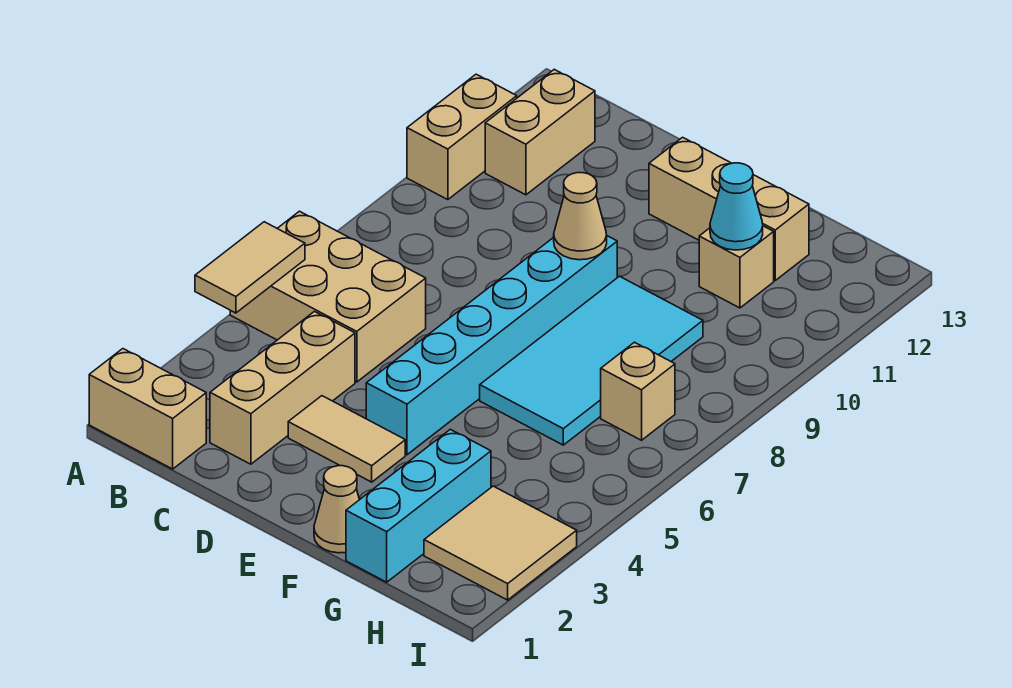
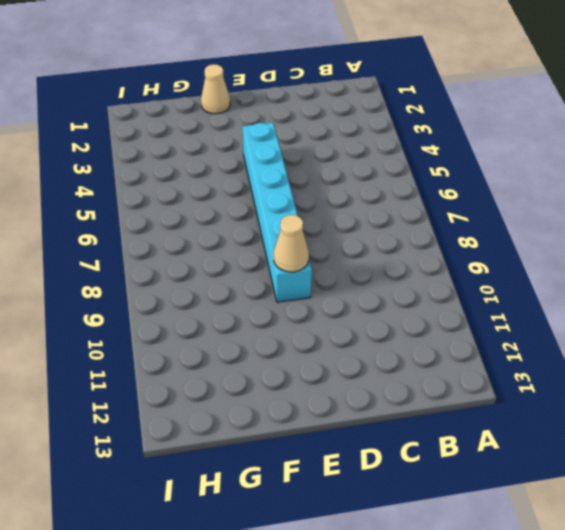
none -> tan brick A1:B1 level 1
none -> tan brick A5:C6 level 1
none -> tan brick A10:A11 level 1

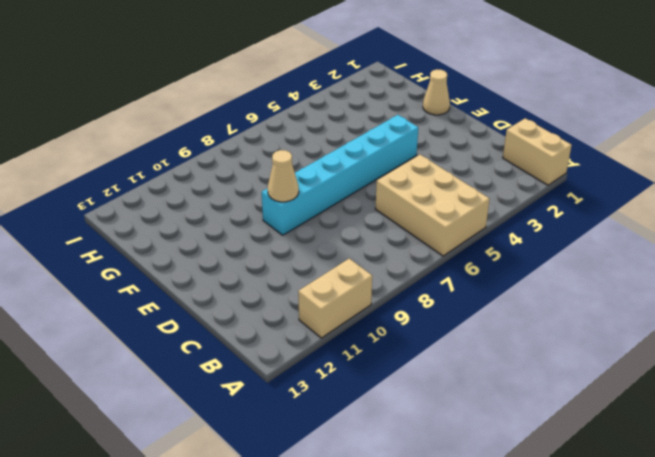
none -> tan brick B11:B12 level 1
none -> tan brick C2:C4 level 1
none -> tan tile D3:E3 level 1

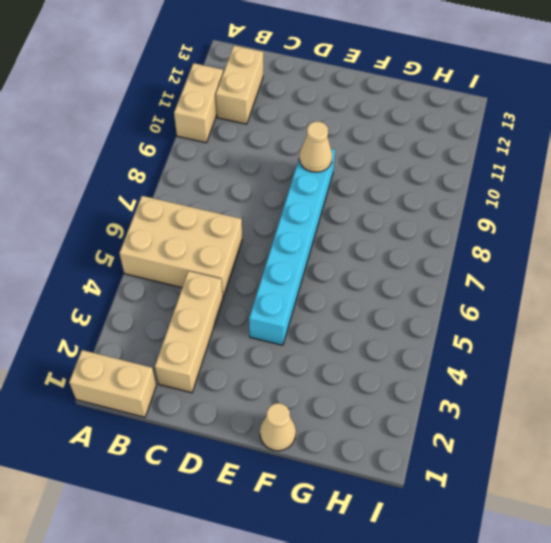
none -> tan tile D3:E3 level 1
none -> tan brick E12:G12 level 1
none -> cyan tile F6:G9 level 1

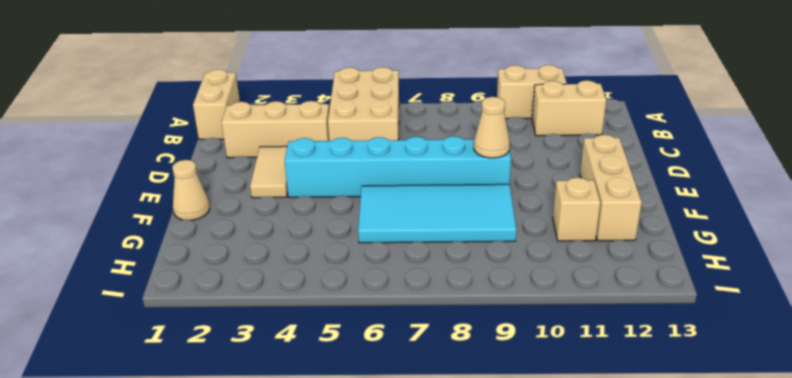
none -> cyan brick G1:G3 level 1
none -> tan tile H2:I3 level 1
none -> tan brick H7 level 1

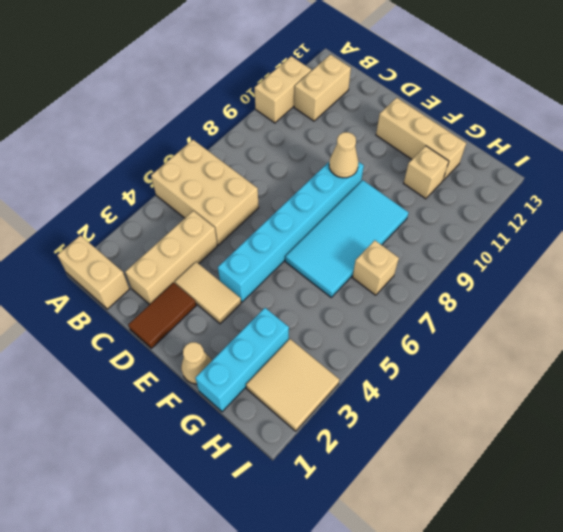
brown tile D1:D2 level 1 -> none
none -> tan tile A4:A5 level 2
none -> cyan cone G11 level 2

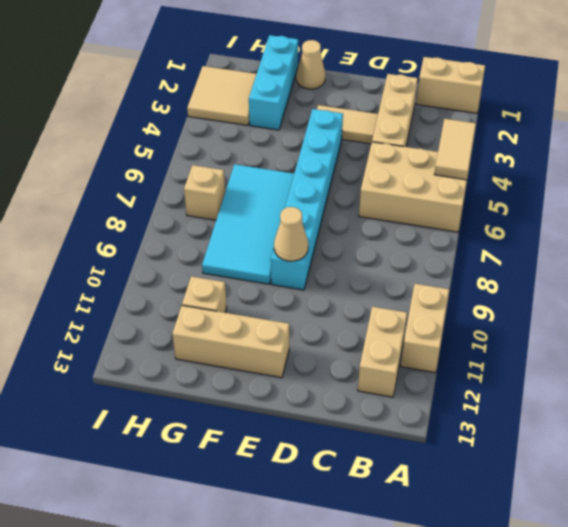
none -> cyan cone G11 level 2

